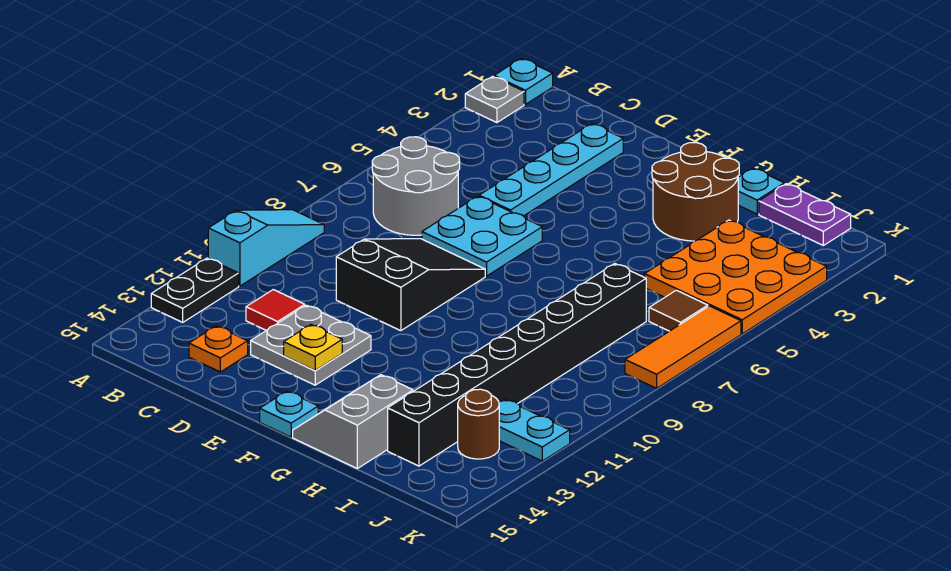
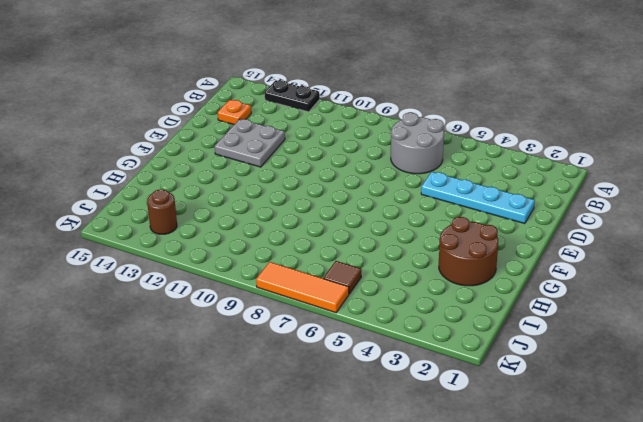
none -> cyan plate A1 level 1
none -> grey plate A2 level 1
none -> cyan slope A9:A11 level 1 top 11

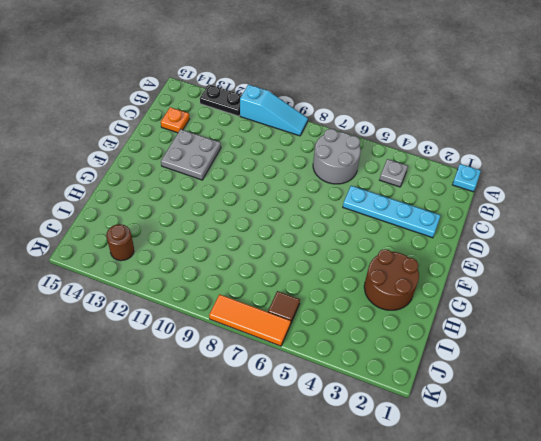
grey plate B4 level 1 -> grey plate A2 level 1
none -> red tile C12 level 1
none -> cyan plate D6:E7 level 1
none -> black slope D8:E10 level 1 top 10

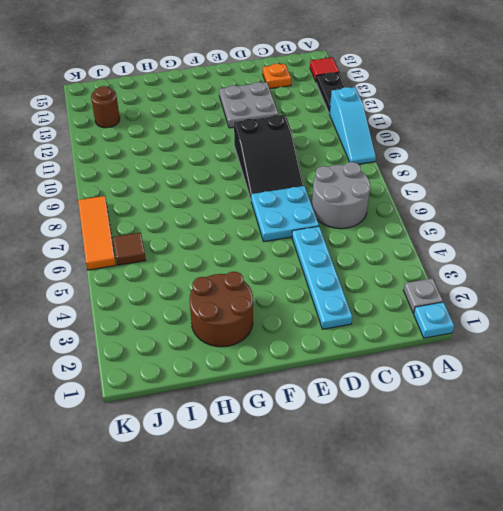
red tile A14 level 1 -> red tile C12 level 1
none -> cyan plate F15 level 1
none -> grey slope G14:H15 level 1 top H
none -> cyan plate H1 level 1

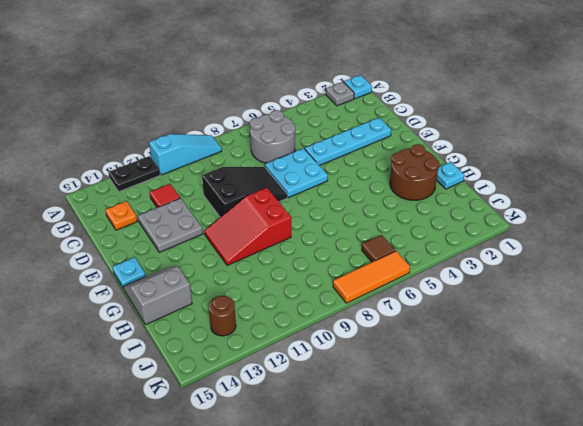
red slope F9:G11 level 1 top 9 -> none
none -> purple plate I1:J1 level 1
none -> orange plate I3:K5 level 1
none -> black brick I7:I14 level 1

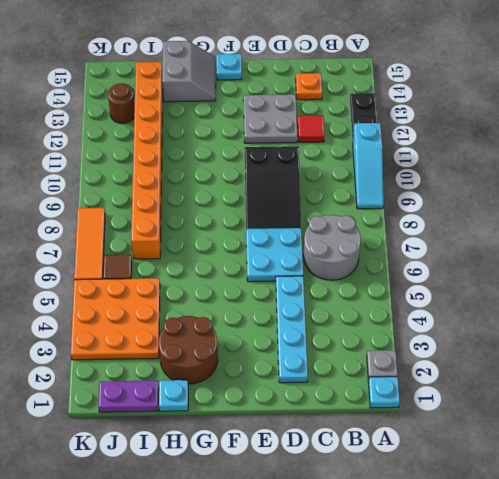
orange brick I7:I14 level 1 -> black brick I7:I14 level 1
none -> cyan plate J12:K12 level 1
none -> yellow plate E13 level 2

